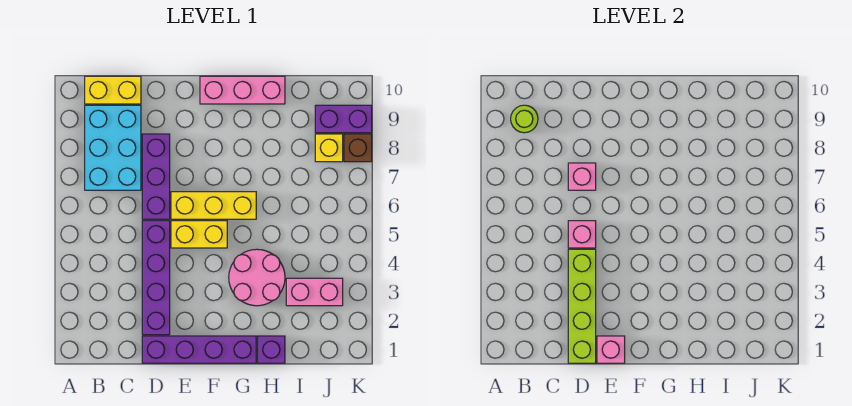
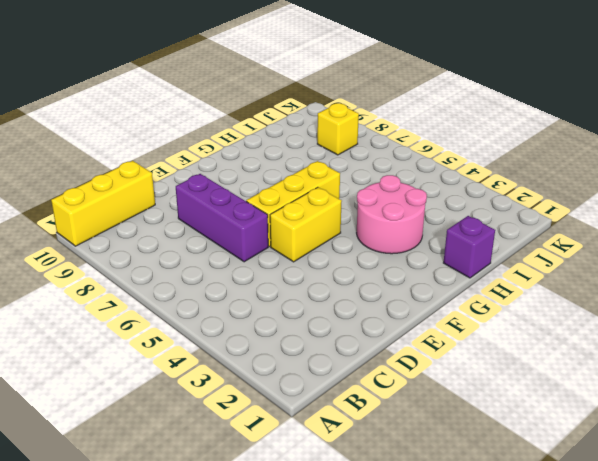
yellow brick A10:C10 level 1 -> yellow brick B10:C10 level 1
none -> cyan brick B7:C9 level 1
none -> purple brick D1:G1 level 1
none -> purple brick D2:D5 level 1

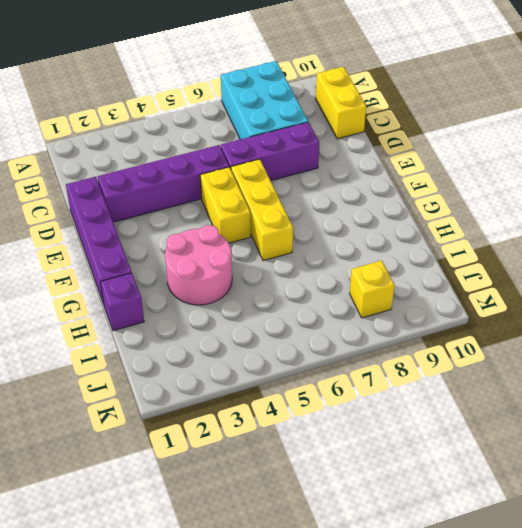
cyan brick A7:C8 level 1 -> cyan brick B7:C9 level 1
none -> pink brick F10:H10 level 1
none -> pink brick I3:J3 level 1
none -> purple brick J9:K9 level 1

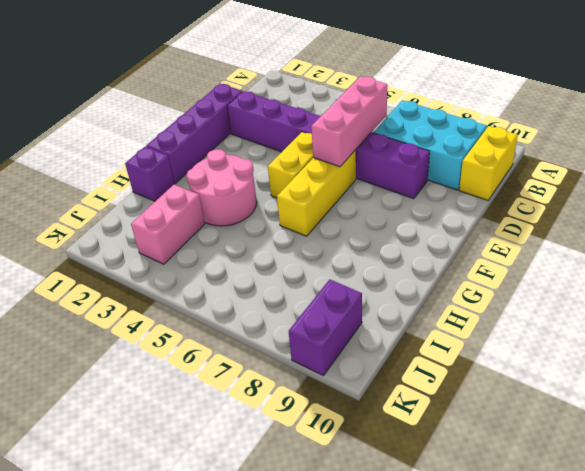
pink brick C6:E6 level 2 -> pink brick F10:H10 level 1
none -> yellow brick J8 level 1
none -> brown brick K8 level 1
none -> lime round brick B9 level 2

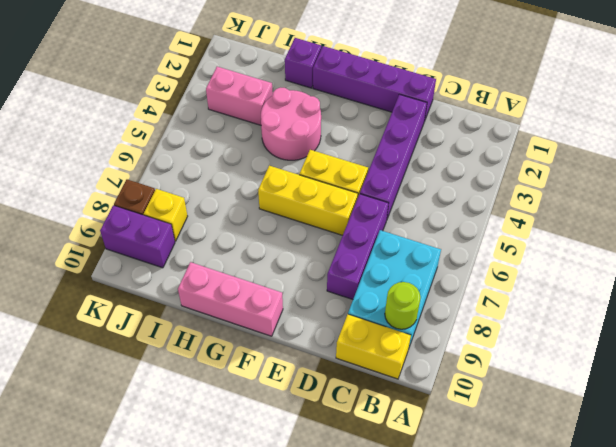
none -> lime brick D1:D4 level 2
none -> pink brick D5 level 2
none -> pink brick D7 level 2

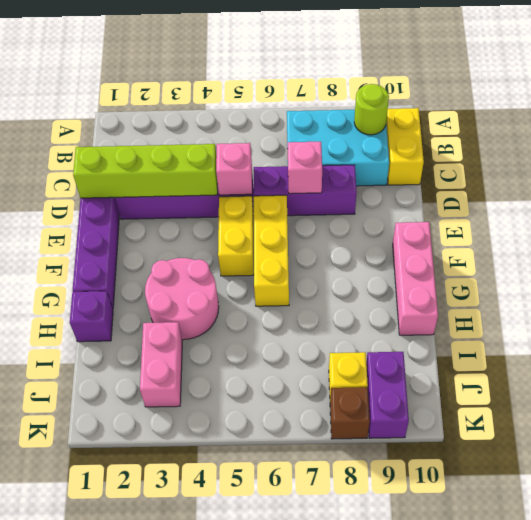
none -> pink brick E1 level 2

